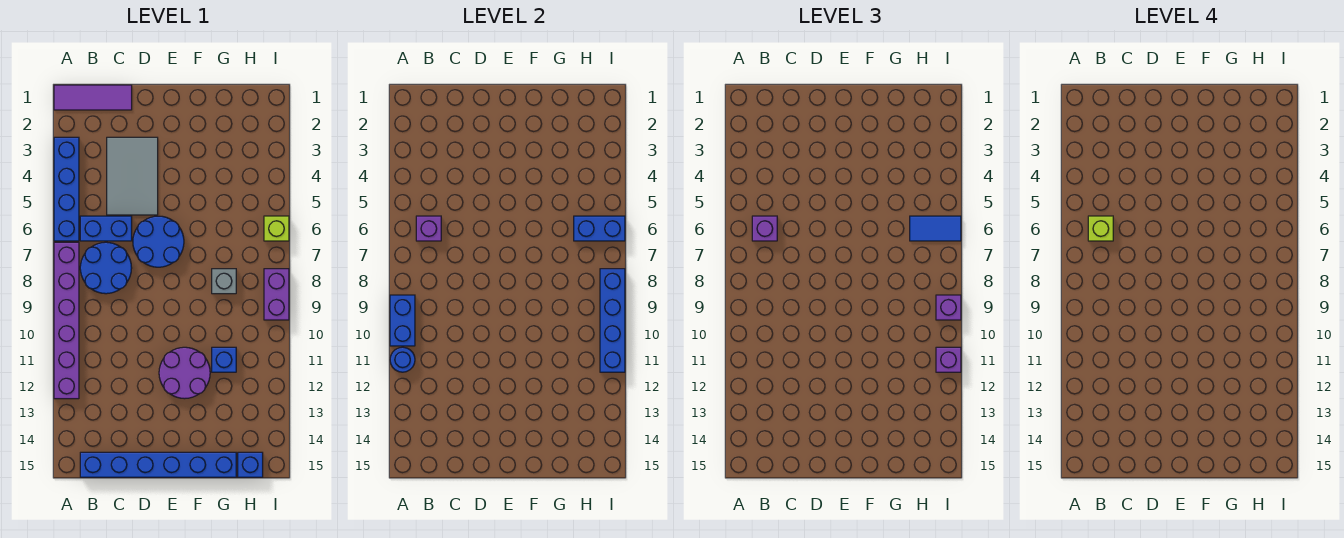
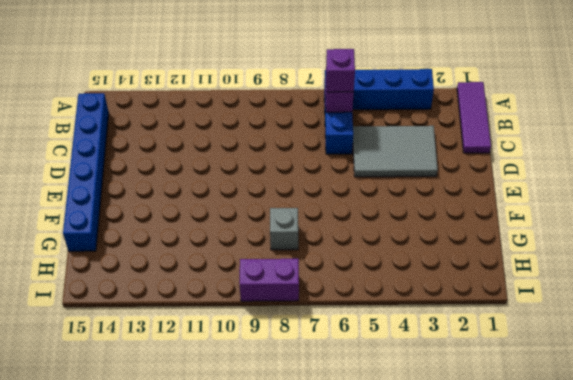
none -> purple brick A7:A12 level 1
none -> blue round brick B7:C8 level 1
none -> blue round brick D6:E7 level 1

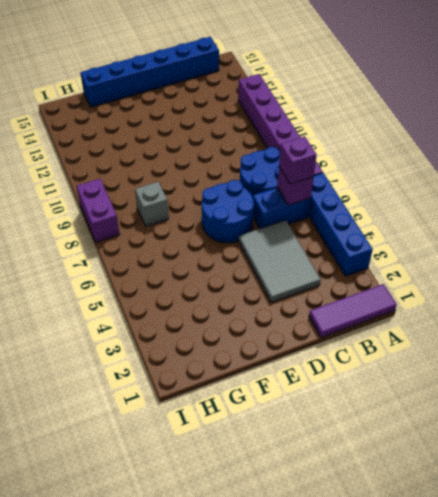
none -> purple round brick E11:F12 level 1
none -> blue brick G11 level 1
none -> blue brick H15 level 1

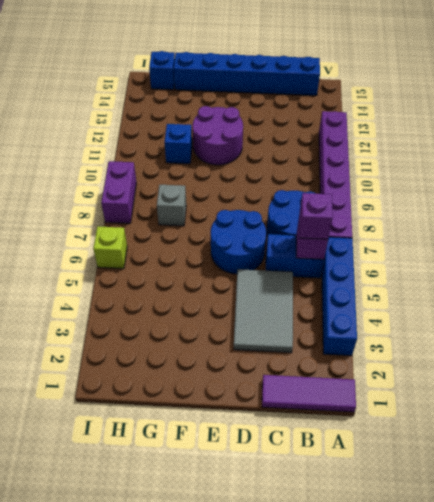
none -> blue brick A9:A10 level 2
none -> blue round brick A11 level 2
none -> blue brick H6:I6 level 2

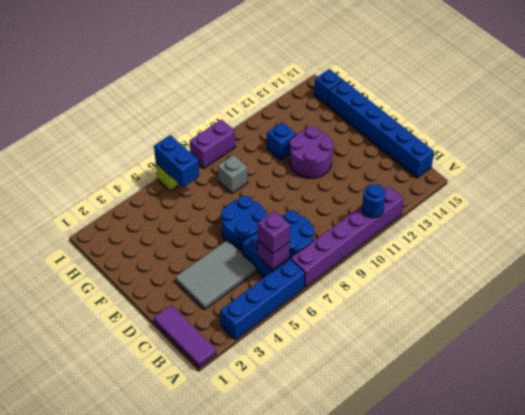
none -> blue brick A9:A10 level 2
none -> blue brick I8:I11 level 2
none -> blue tile H6:I6 level 3

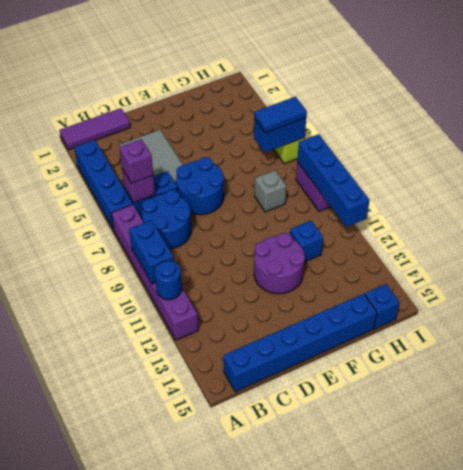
none -> purple brick I9 level 3
none -> purple brick I11 level 3
none -> lime brick B6 level 4

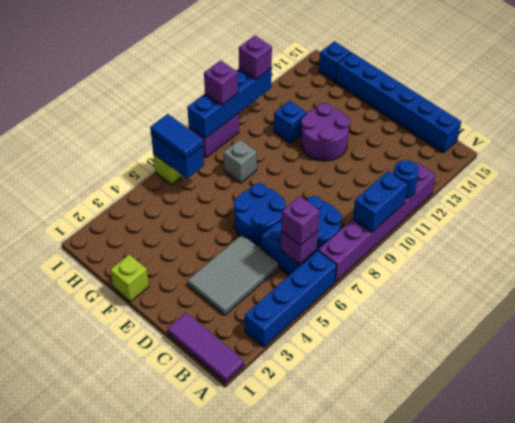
lime brick F1 level 1 -> lime brick B6 level 4

